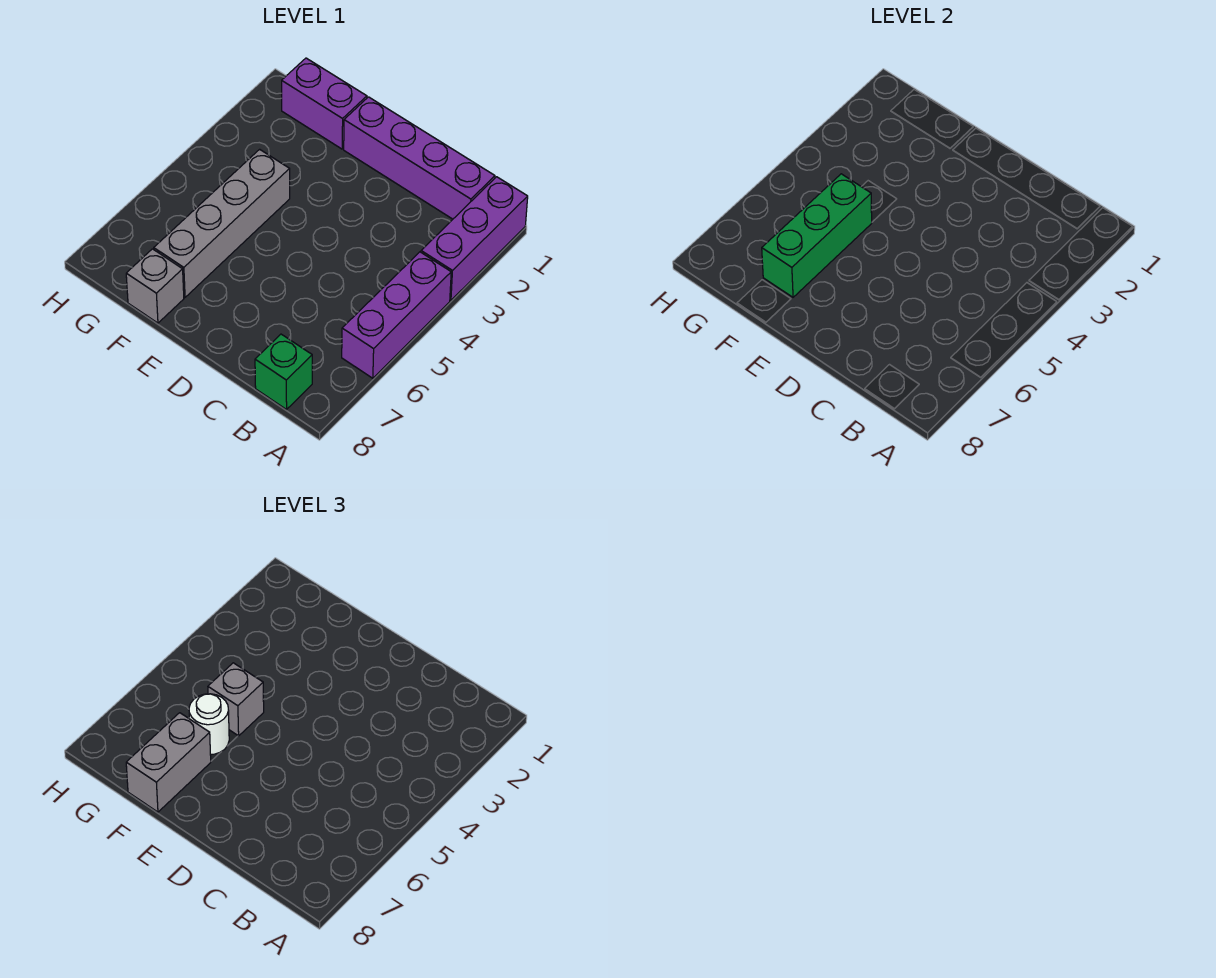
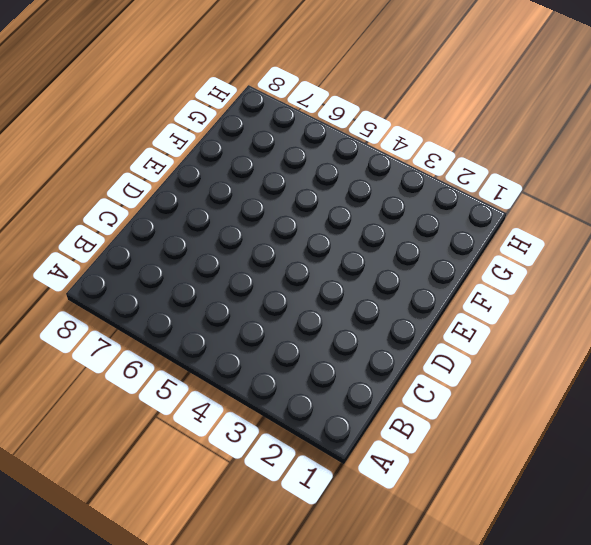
none -> purple brick A1:A3 level 1
none -> purple brick A4:A6 level 1

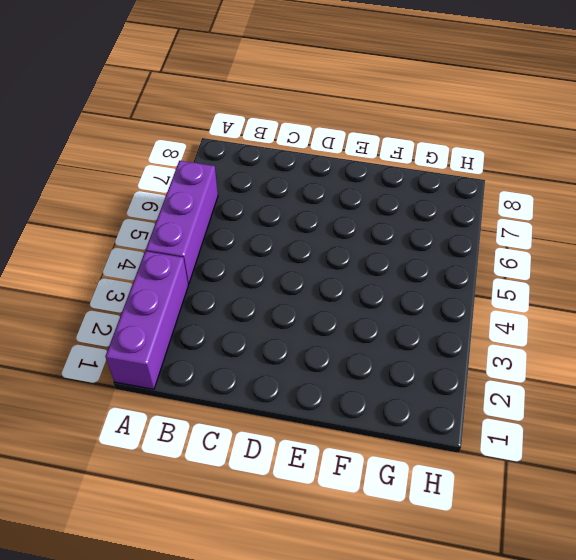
none -> purple brick B1:E1 level 1
none -> green brick B8 level 1

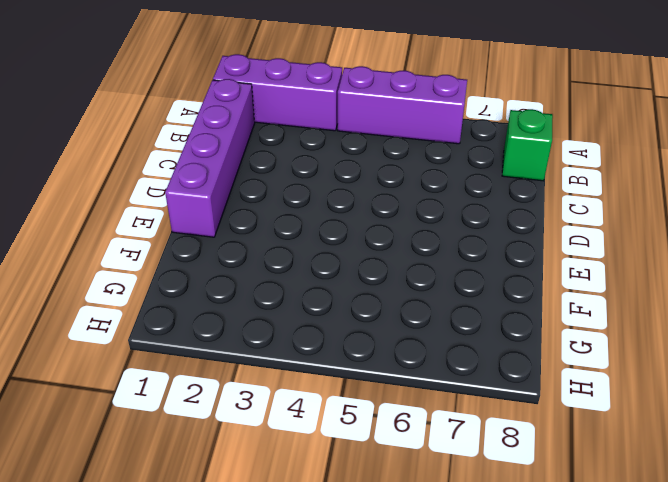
none -> purple brick F1:G1 level 1
none -> grey brick F4:F7 level 1

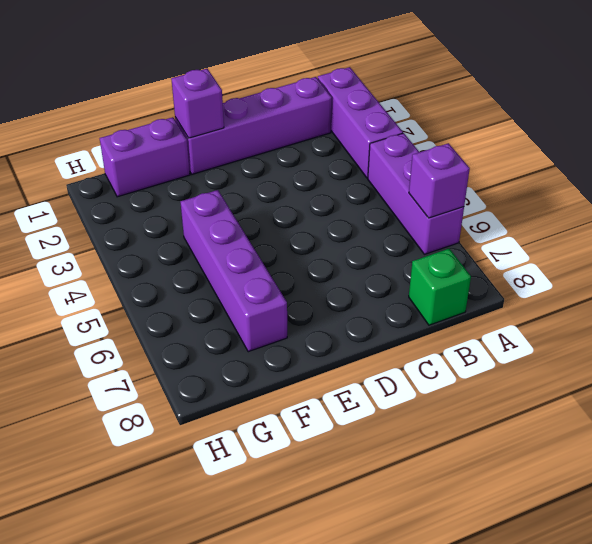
purple brick A6 level 2 -> none
purple brick E1 level 2 -> none
purple brick F4:F7 level 1 -> grey brick F4:F7 level 1
none -> grey brick F8 level 1
none -> green brick F5:F7 level 2

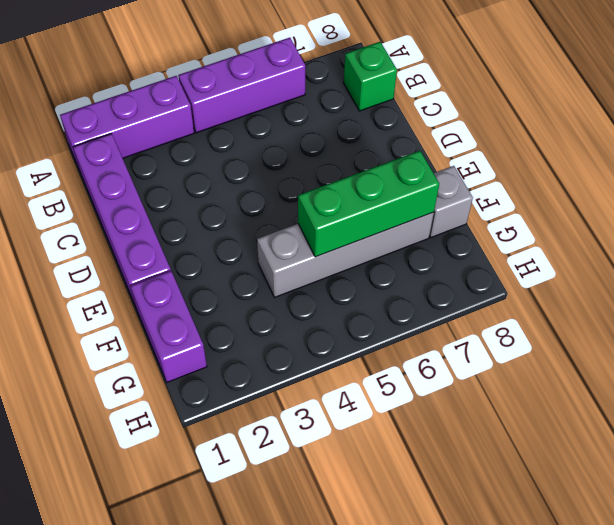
none -> grey brick F5 level 3
none -> white round brick F6 level 3

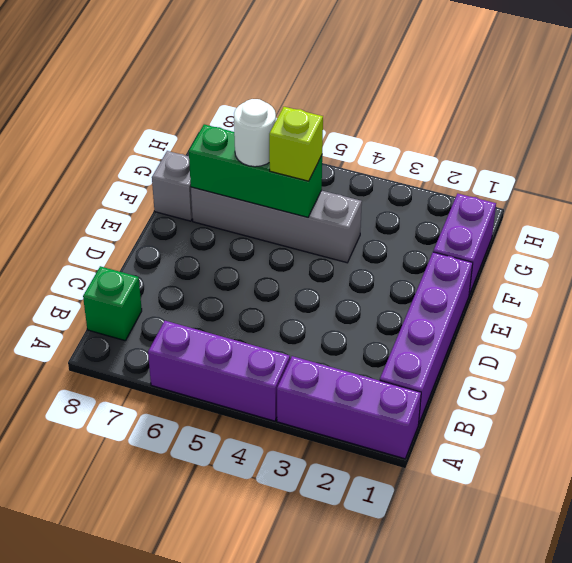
lime brick F5 level 3 -> grey brick F5 level 3
none -> grey brick F7:F8 level 3

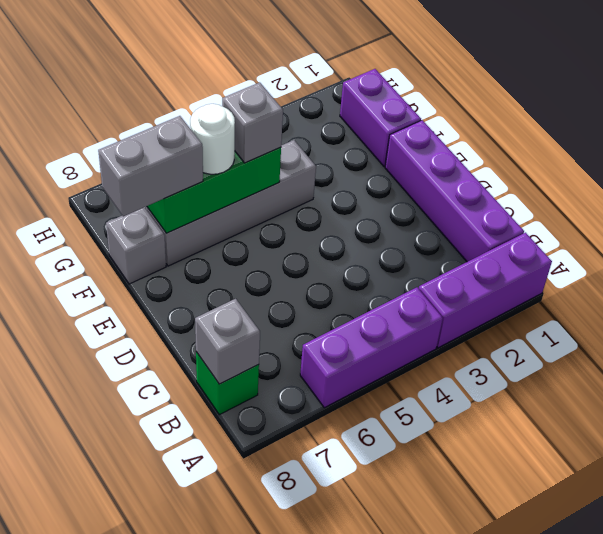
grey brick B8 level 2 -> none

